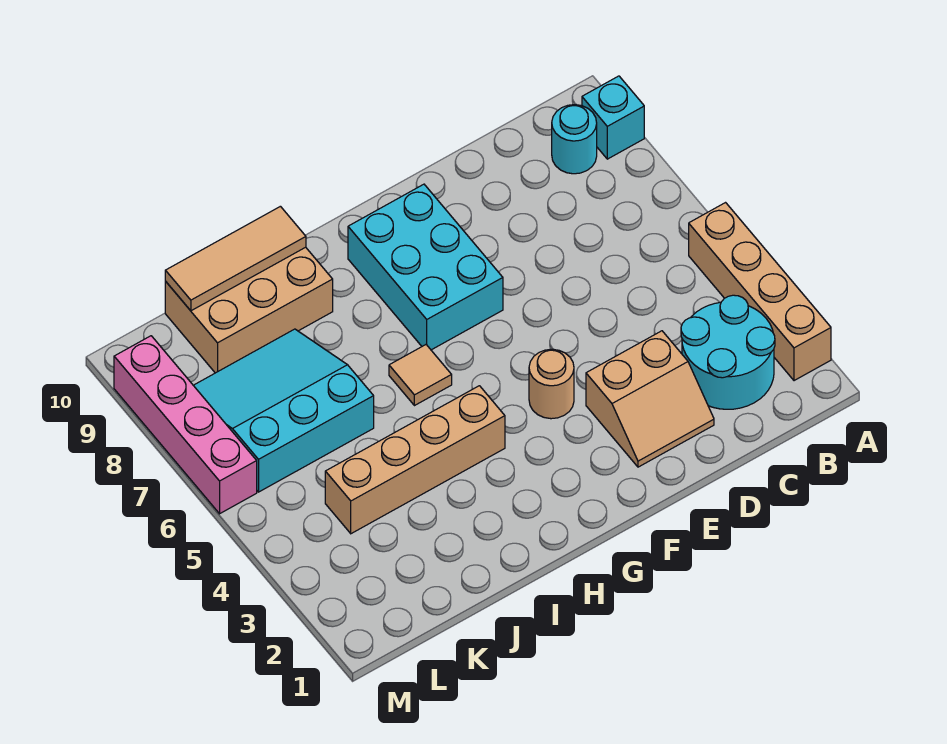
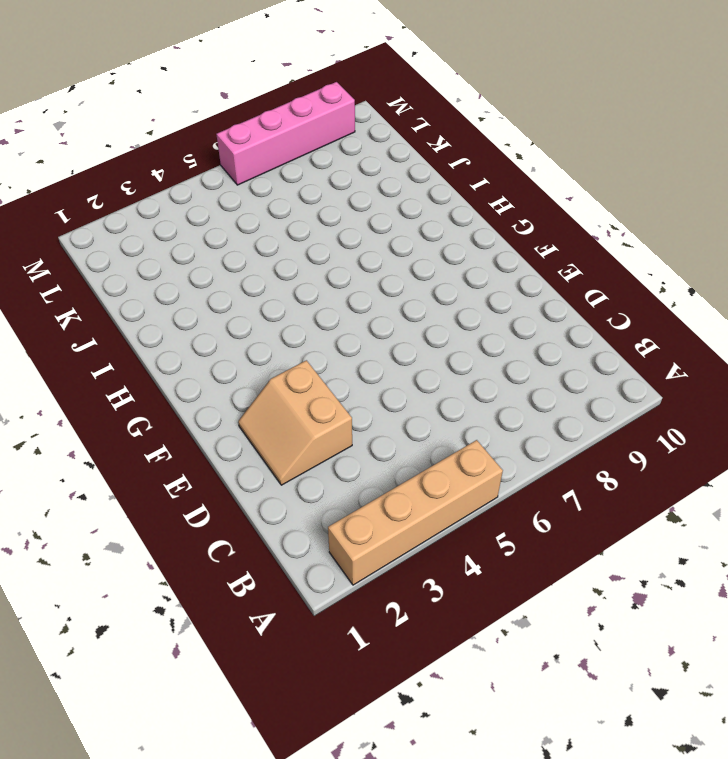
none -> cyan brick A9 level 1
none -> cyan round brick B2:C3 level 1
none -> cyan round brick B9 level 1

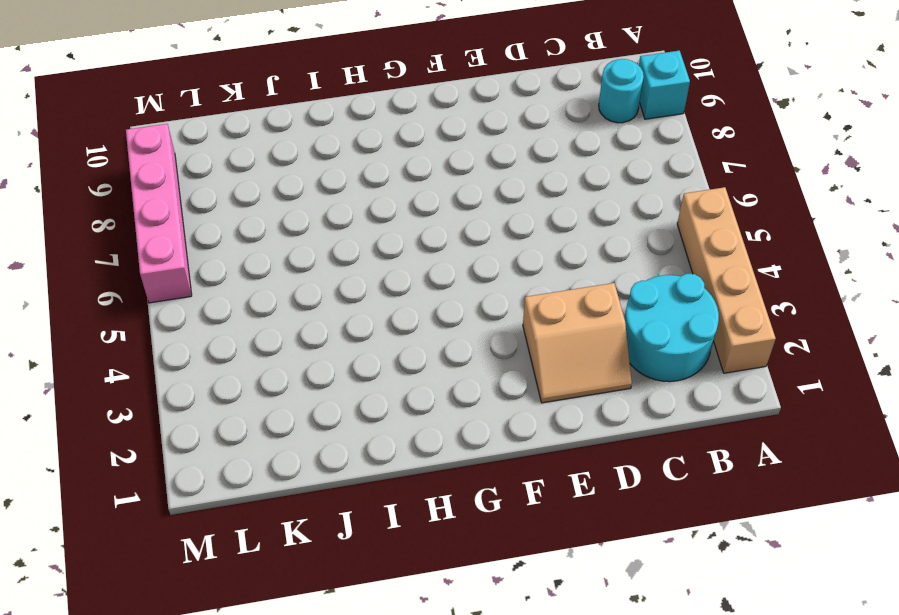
none -> tan round brick F4 level 1
none -> cyan brick F7:G9 level 1
none -> tan brick H4:K4 level 1

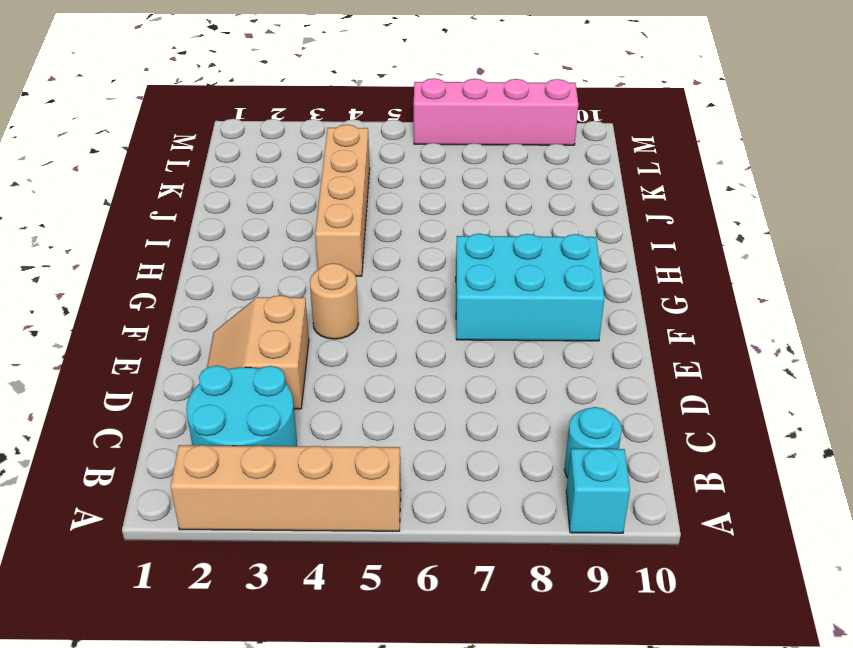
none -> tan tile H6 level 1
none -> tan brick I9:K10 level 1
none -> cyan slope J6:L8 level 1 top 6

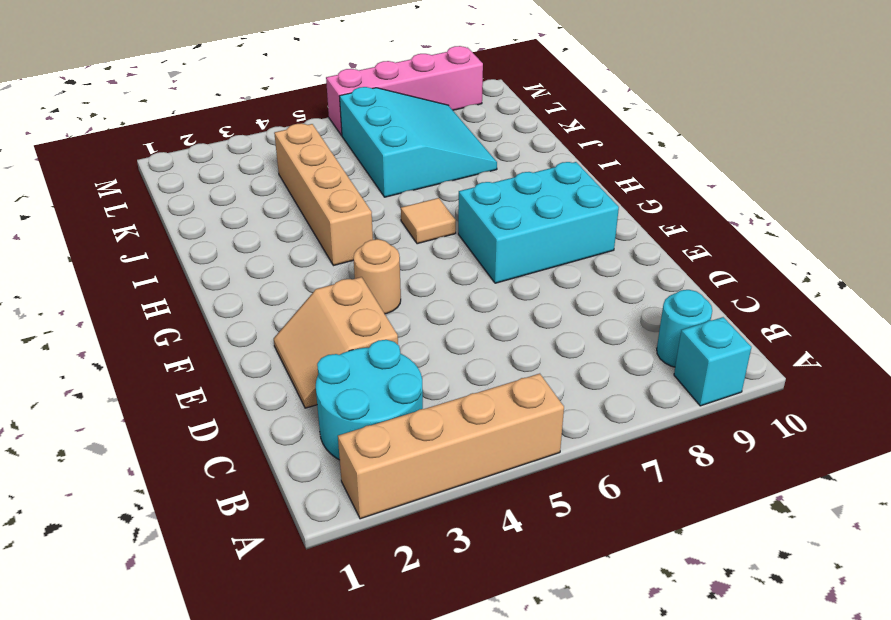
none -> tan brick I9:K10 level 1
none -> tan tile I10:K10 level 2

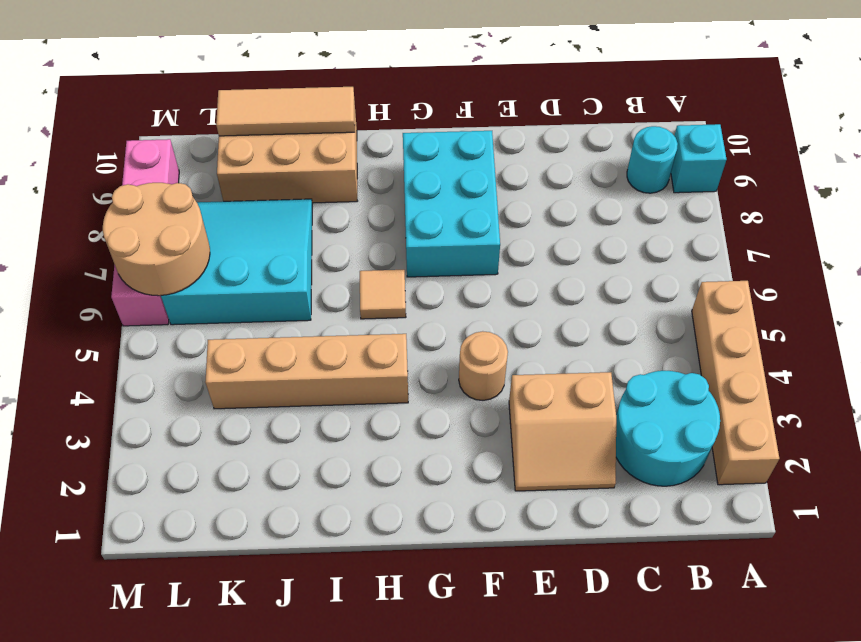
tan round brick L6:M7 level 2 -> none

